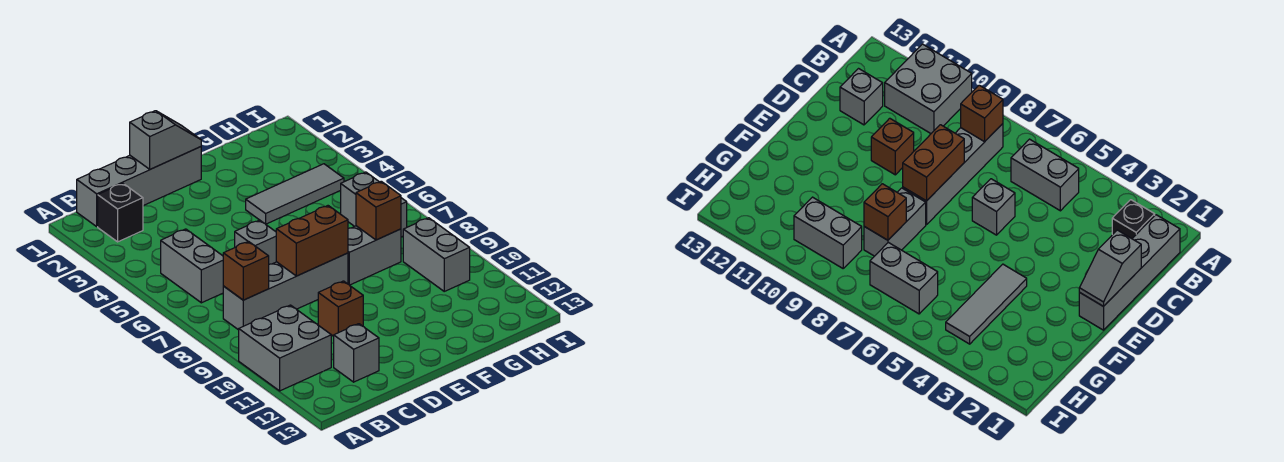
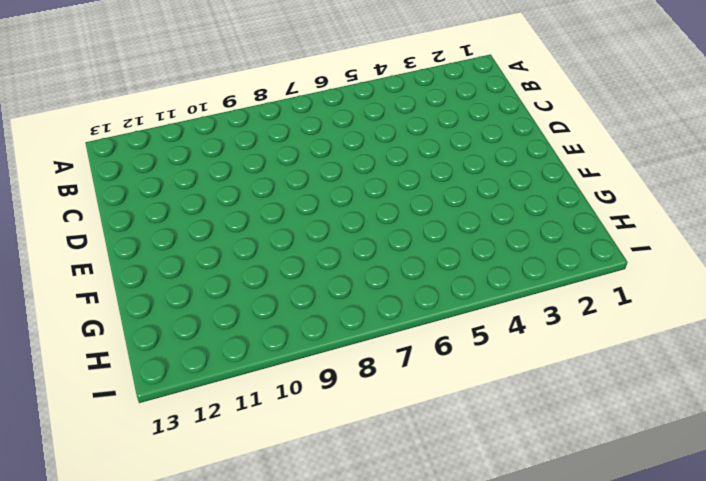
none -> grey brick A10:B11 level 1
none -> grey brick B1:E1 level 1
none -> black brick B2 level 1

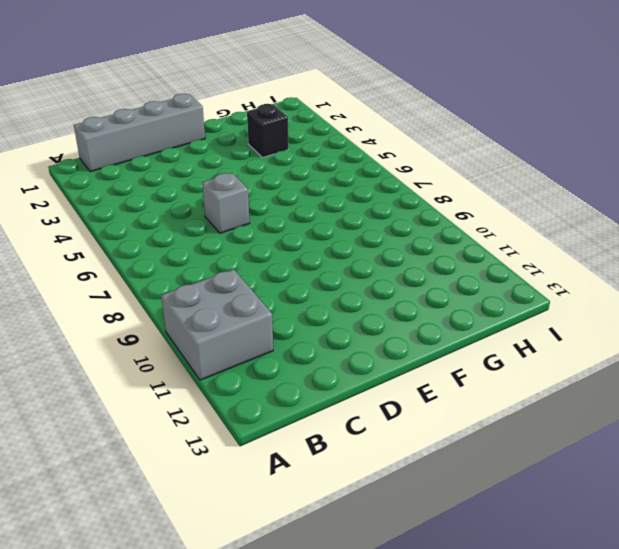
black brick G3 level 1 -> black brick B2 level 1
none -> grey brick B5:B6 level 1
none -> grey brick B8:E8 level 1
none -> grey brick C12 level 1

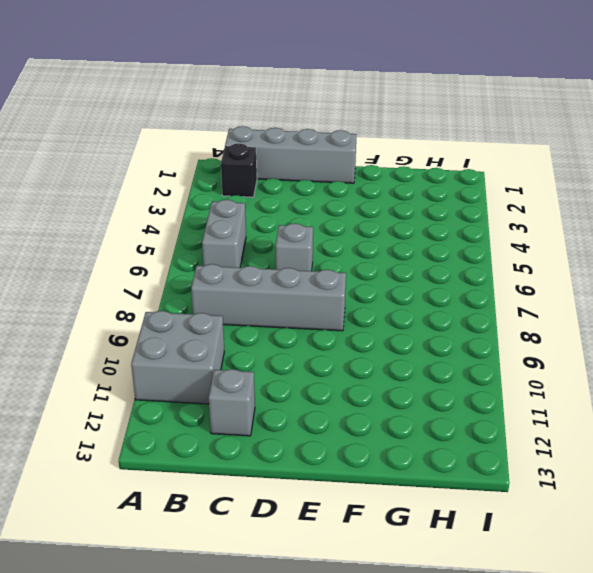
none -> brown brick D10 level 1
none -> grey tile F4:H4 level 1
none -> grey brick F8:G8 level 1

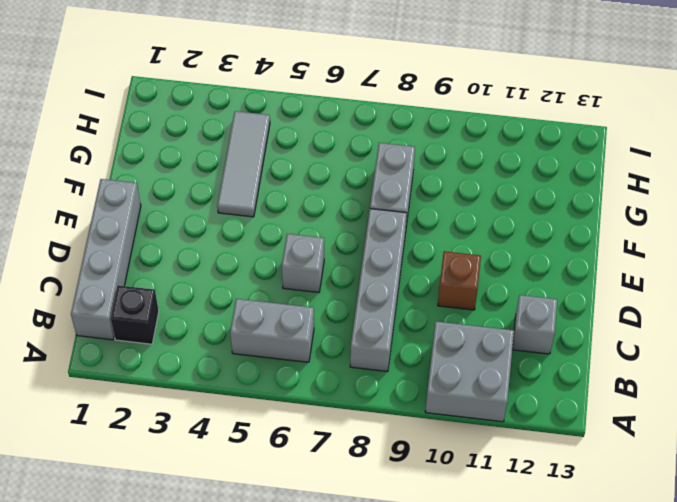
none -> grey brick H6:H7 level 1
none -> grey brick H9:H10 level 1
none -> brown brick B8 level 2

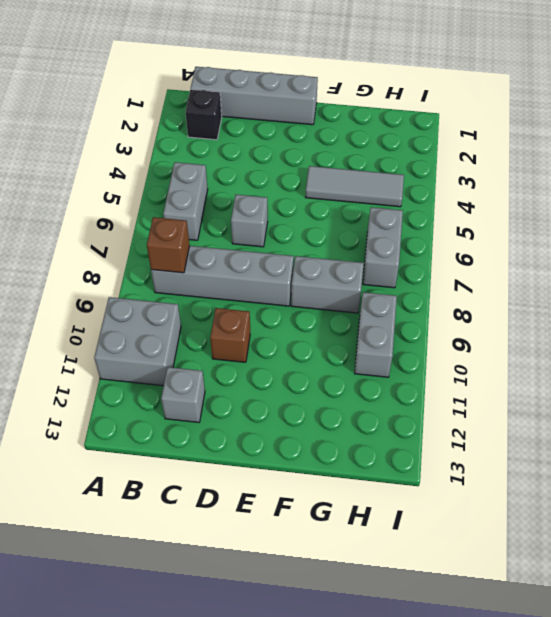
none -> grey slope D1:E1 level 2 top D
none -> brown brick D8:E8 level 2
none -> brown brick G8 level 2

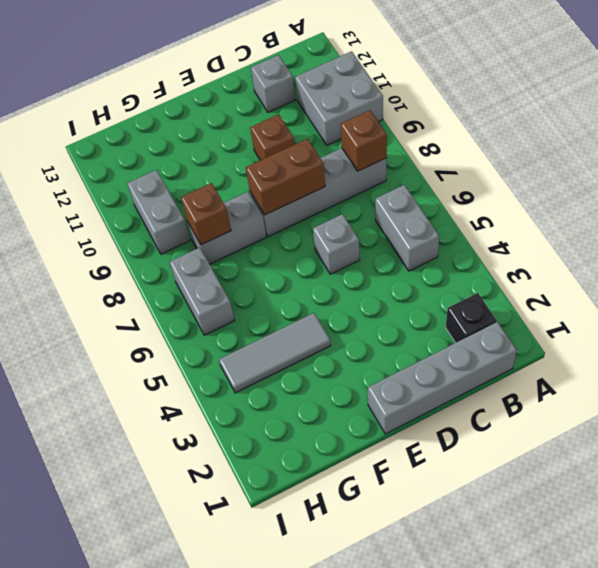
none -> grey slope D1:E1 level 2 top D

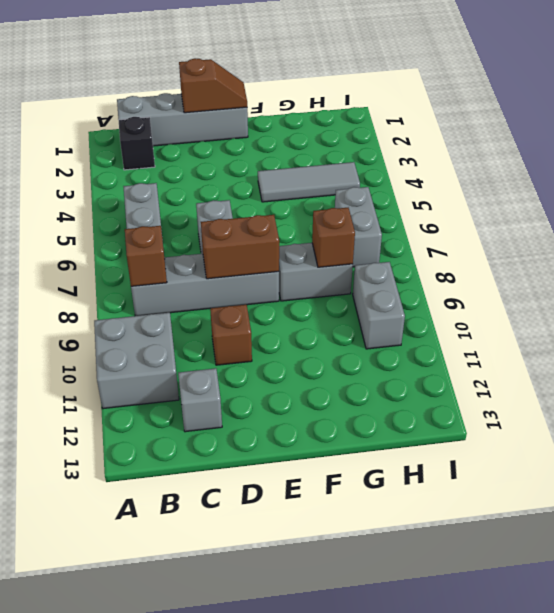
brown slope D1:E1 level 2 top D -> grey slope D1:E1 level 2 top D

